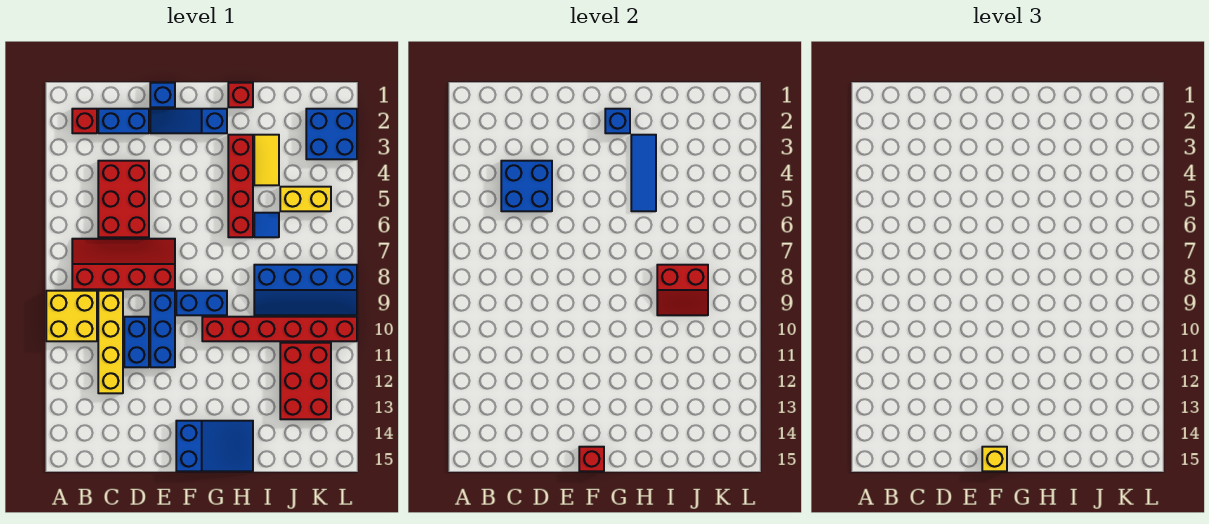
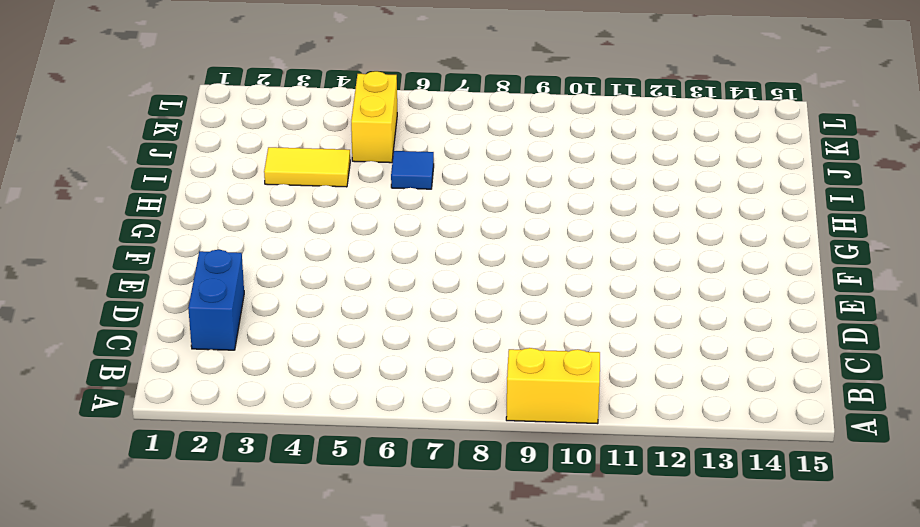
yellow brick A9:A10 level 1 -> yellow brick A9:B10 level 1
none -> red brick B2 level 1
none -> red slope B7:E8 level 1 top 8
none -> red brick C4:D6 level 1

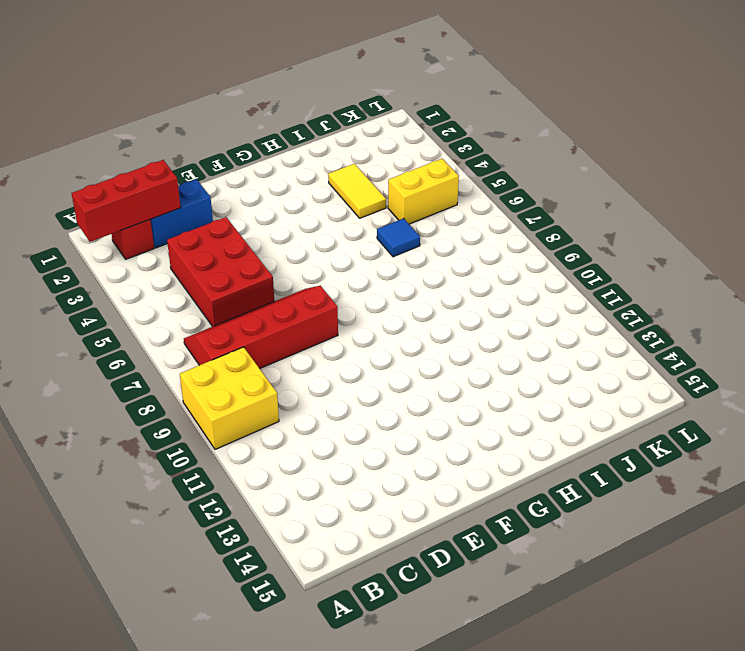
red brick A2:C2 level 2 -> none
none -> yellow brick C9:C12 level 1
none -> blue brick D10:D11 level 1
none -> blue brick E1 level 1

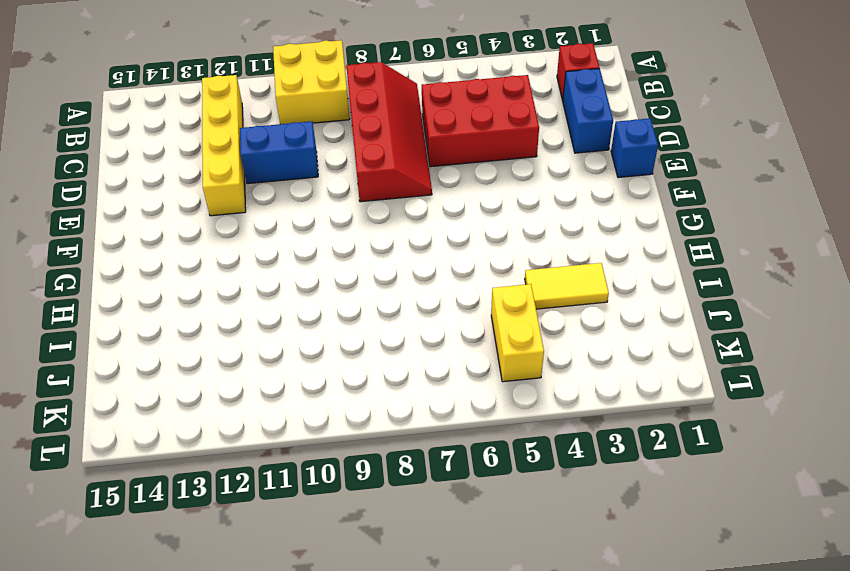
yellow brick B12:E12 level 1 -> yellow brick C9:C12 level 1
none -> blue slope E2:G2 level 1 top G
none -> blue brick E9:E11 level 1
none -> blue brick F9:G9 level 1

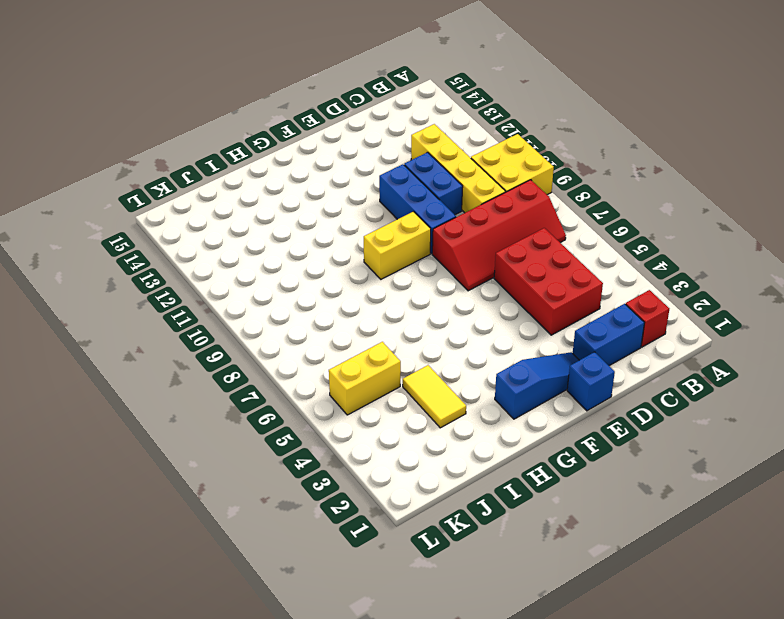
yellow brick F9:G9 level 1 -> blue brick F9:G9 level 1
none -> blue slope F14:H15 level 1 top F
none -> red brick G10:L10 level 1
none -> red brick H1 level 1

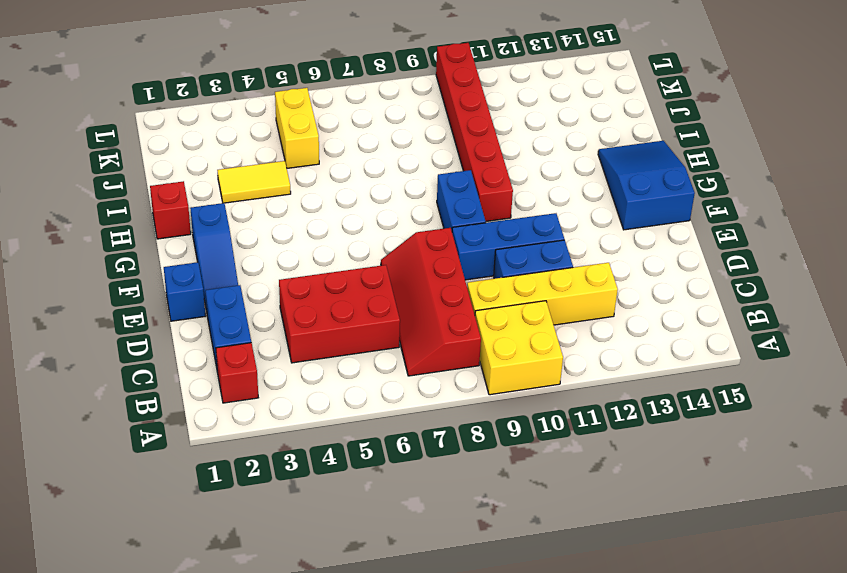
none -> red brick H3:H6 level 1
none -> blue tile I6 level 1
none -> blue slope I8:L9 level 1 top 8

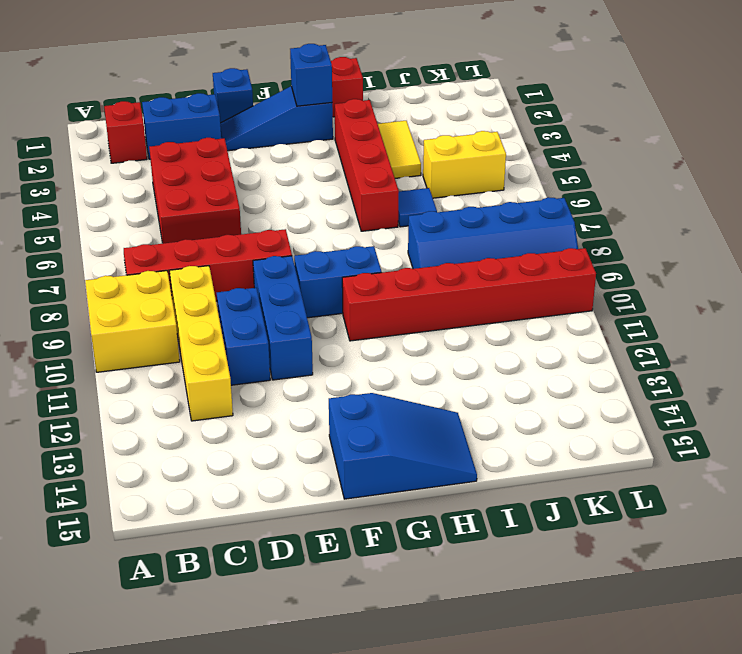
none -> red brick J11:K13 level 1
none -> blue brick K2:L3 level 1
none -> blue brick C4:D5 level 2

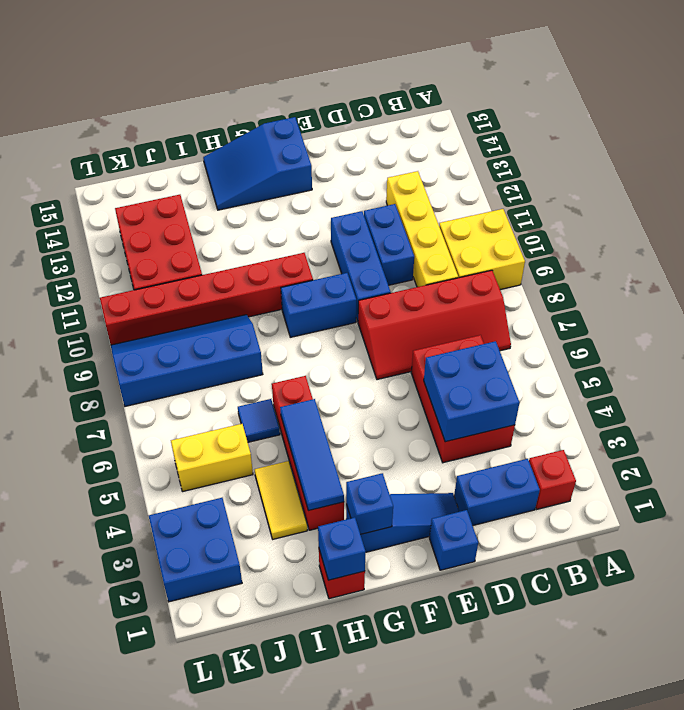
blue brick H1 level 2 -> none
none -> red brick F15 level 2
none -> red slope I8:J9 level 2 top 8
none -> yellow brick F15 level 3

